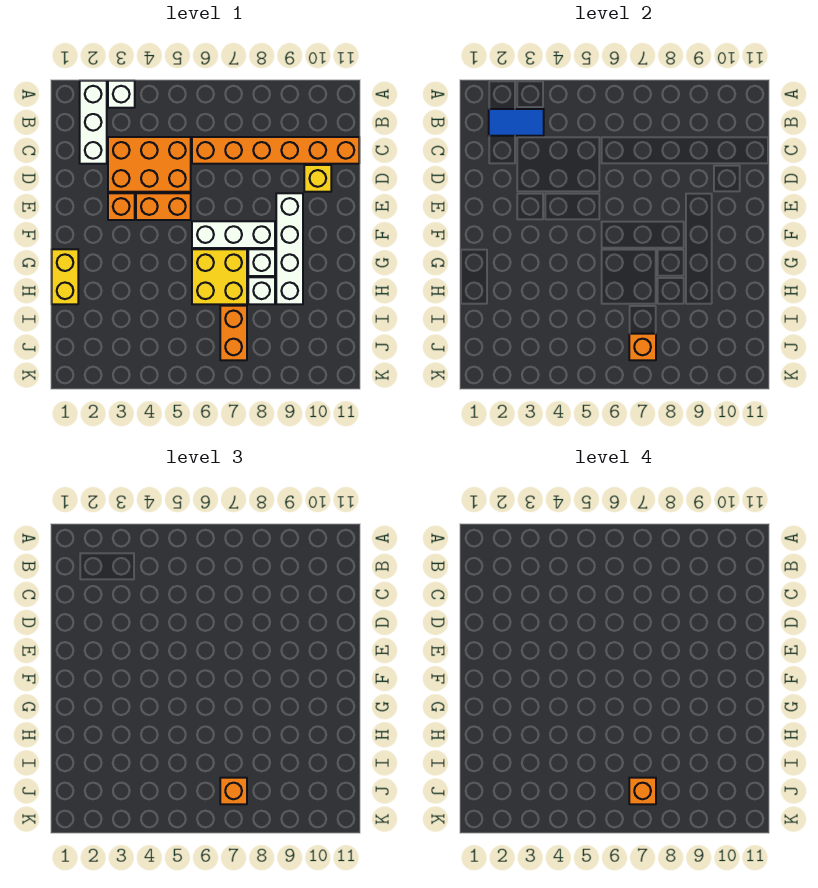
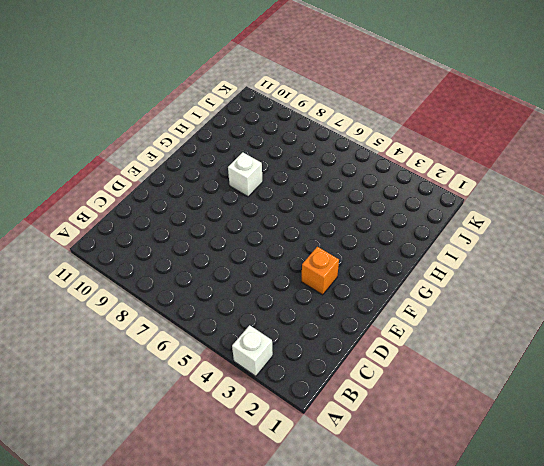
none -> white brick A2:C2 level 1
none -> orange brick C3:D5 level 1
none -> orange brick C6:C11 level 1

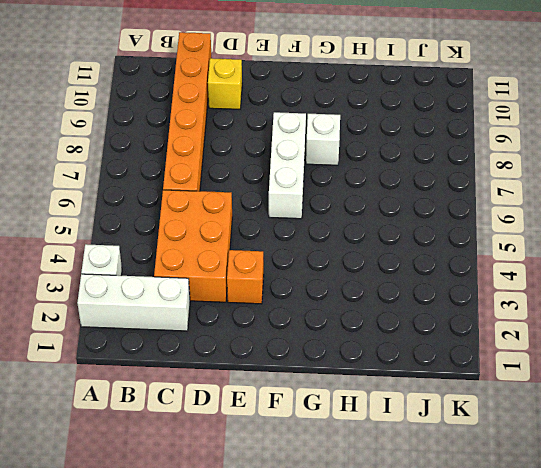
none -> orange brick E4:E5 level 1
none -> white brick E9:H9 level 1
none -> yellow brick G1:H1 level 1

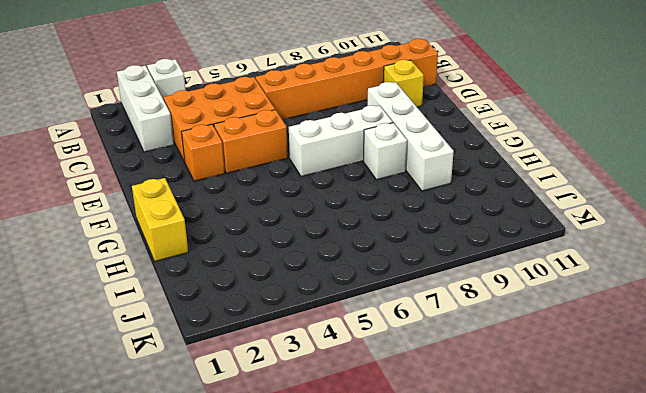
none -> yellow brick G6:H7 level 1
none -> white brick H8 level 1
none -> orange brick I7:J7 level 1

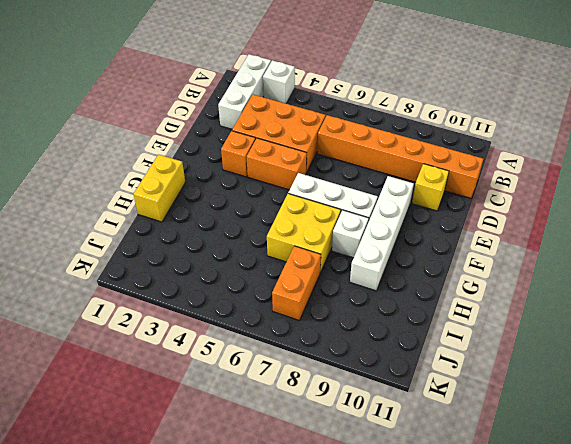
none -> white brick H8 level 1
none -> blue tile B2:B3 level 2
none -> orange brick J7 level 2

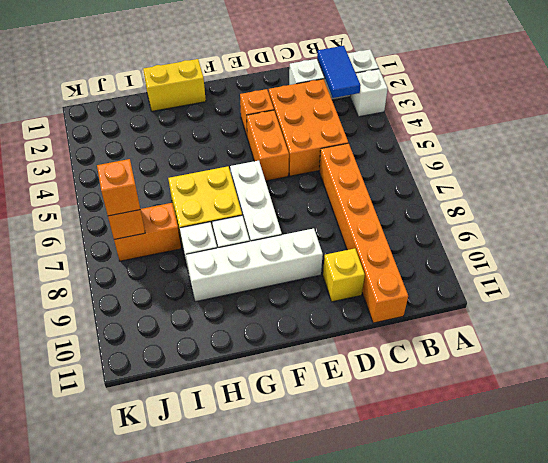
none -> orange brick J7 level 4

